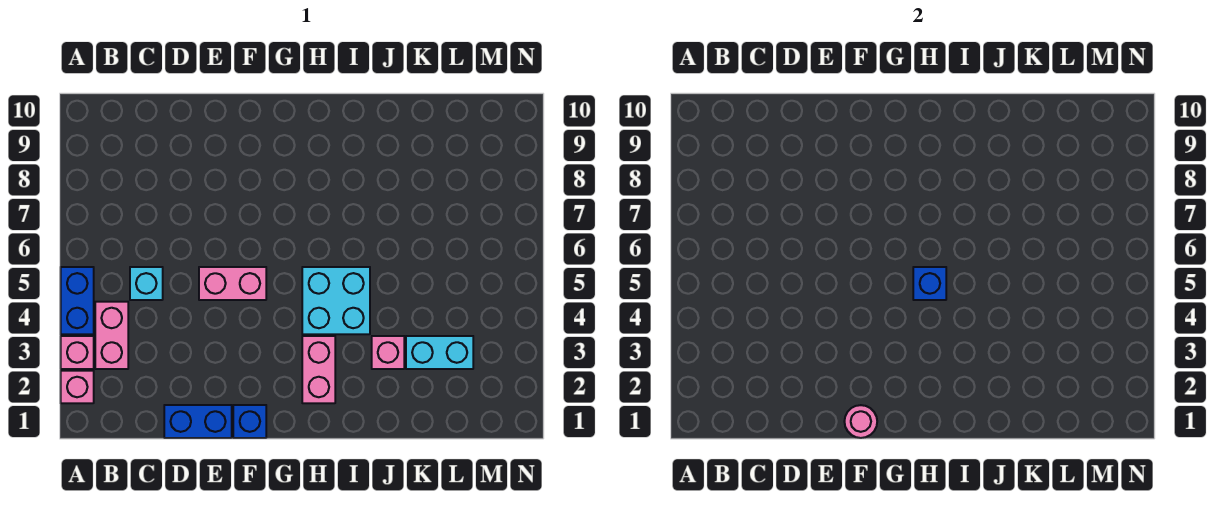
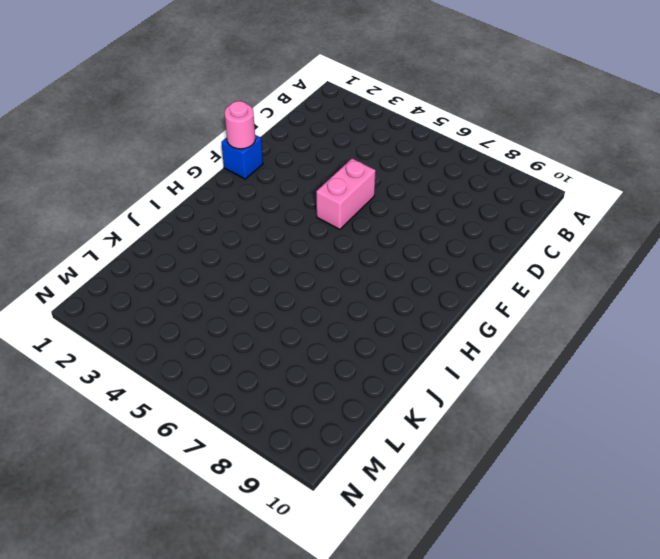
none -> pink brick A2 level 1
none -> pink brick A3 level 1
none -> blue brick A4:A5 level 1

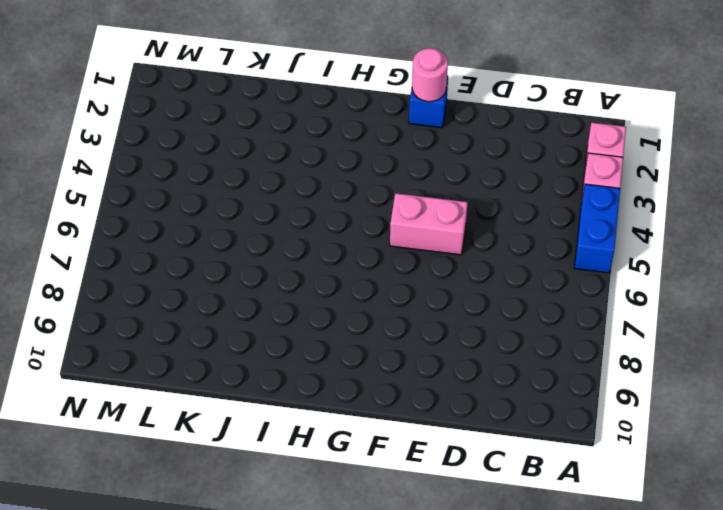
none -> pink brick B3:B4 level 1
none -> cyan brick C5 level 1
none -> blue brick D1:E1 level 1

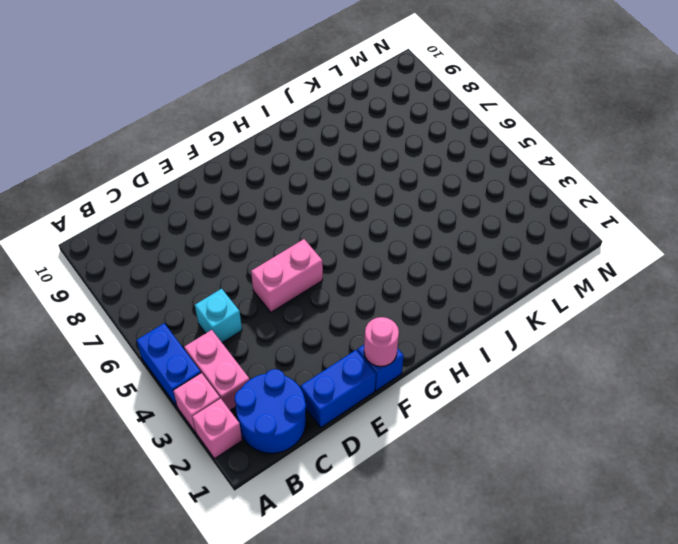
blue round brick B1:C2 level 1 -> none
none -> pink brick H2:H3 level 1
none -> cyan brick H4:I5 level 1
none -> pink brick J3 level 1

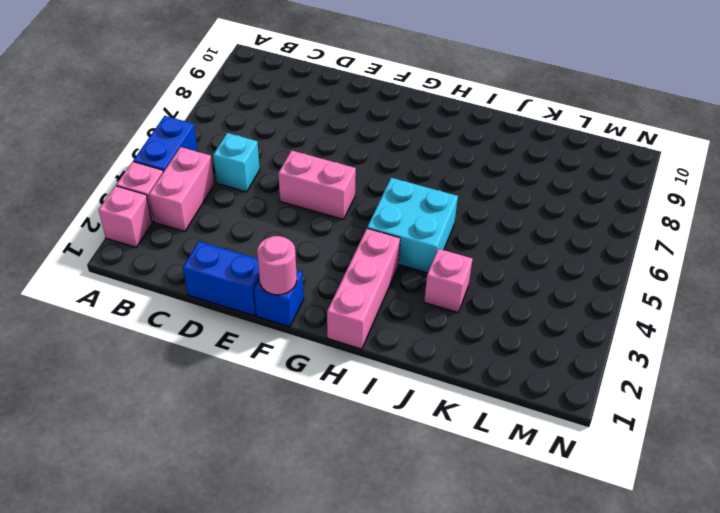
pink brick H1:H3 level 1 -> pink brick H2:H3 level 1
none -> cyan brick K3:L3 level 1
none -> blue brick H5 level 2

